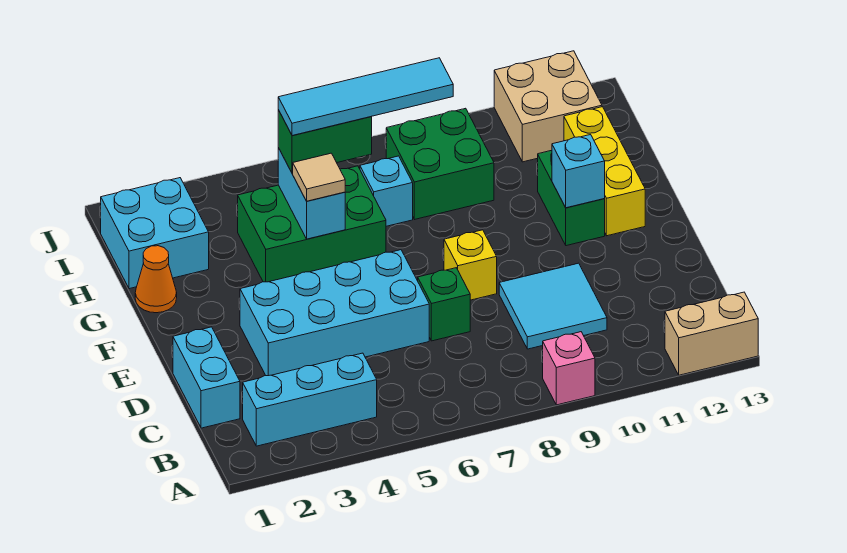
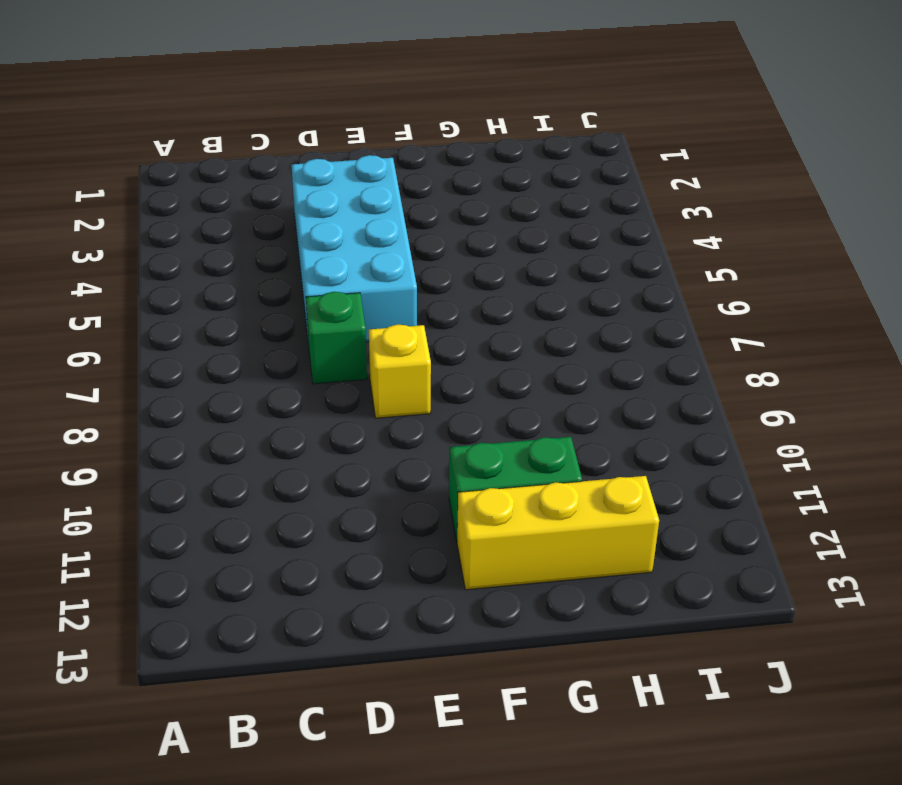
none -> pink brick A9 level 1
none -> tan brick A12:A13 level 1
none -> cyan brick B2:B4 level 1

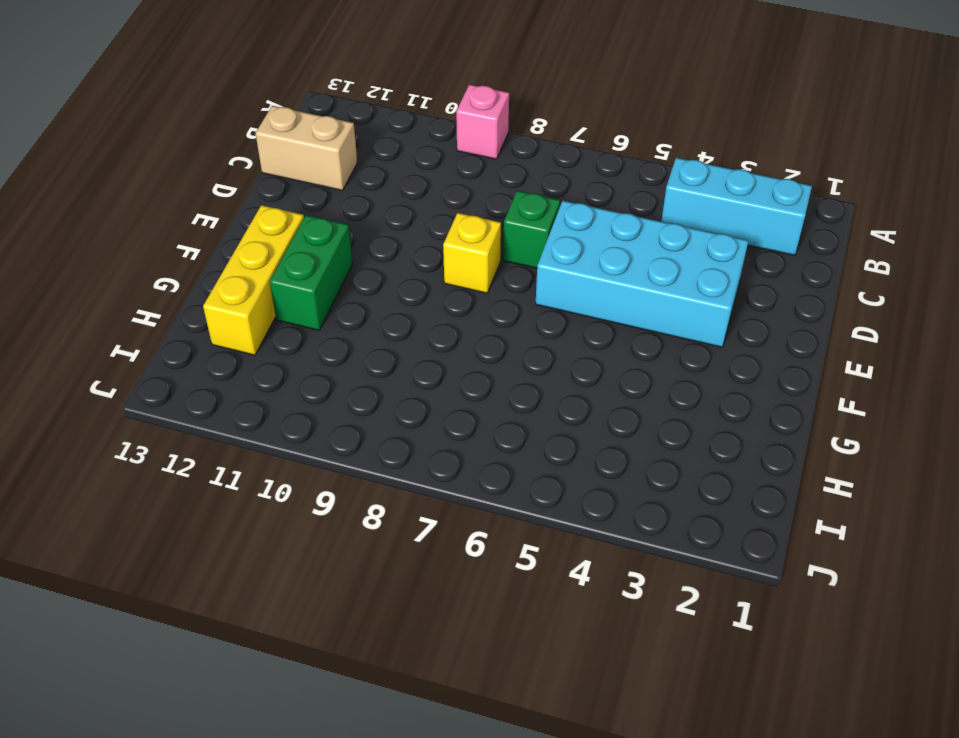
tan brick C12:C13 level 1 -> tan brick A12:A13 level 1
none -> cyan brick C1:D1 level 1
none -> cyan tile C9:D10 level 1
none -> orange cone G1 level 1

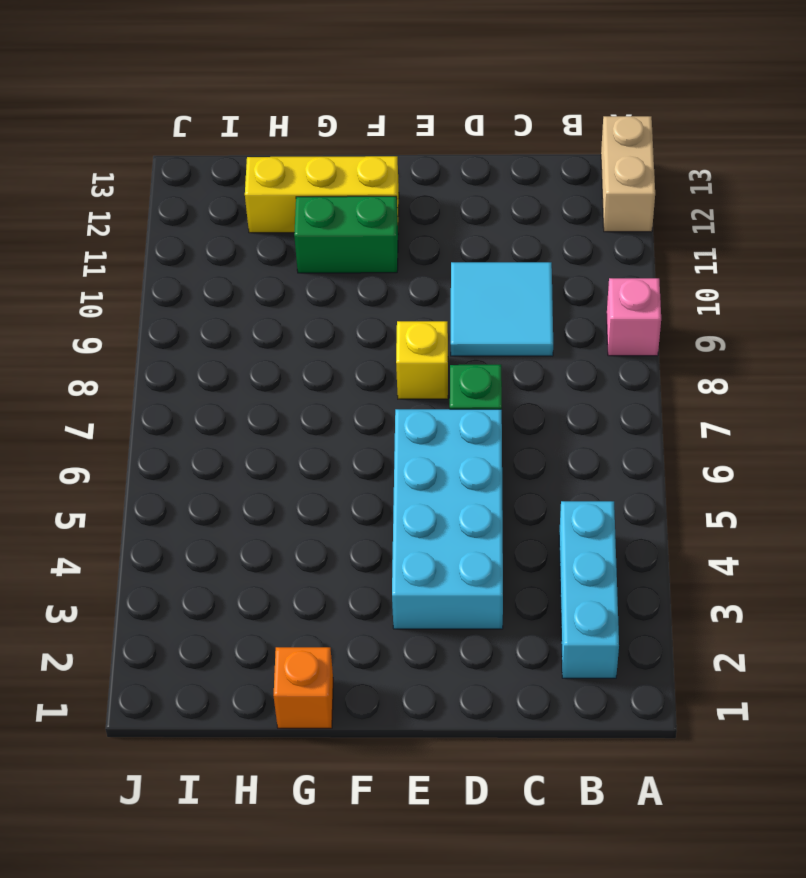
orange brick G1 level 1 -> orange cone G1 level 1
none -> cyan brick C1:D1 level 1
none -> green brick G4:H6 level 1
none -> cyan brick H1:I2 level 1

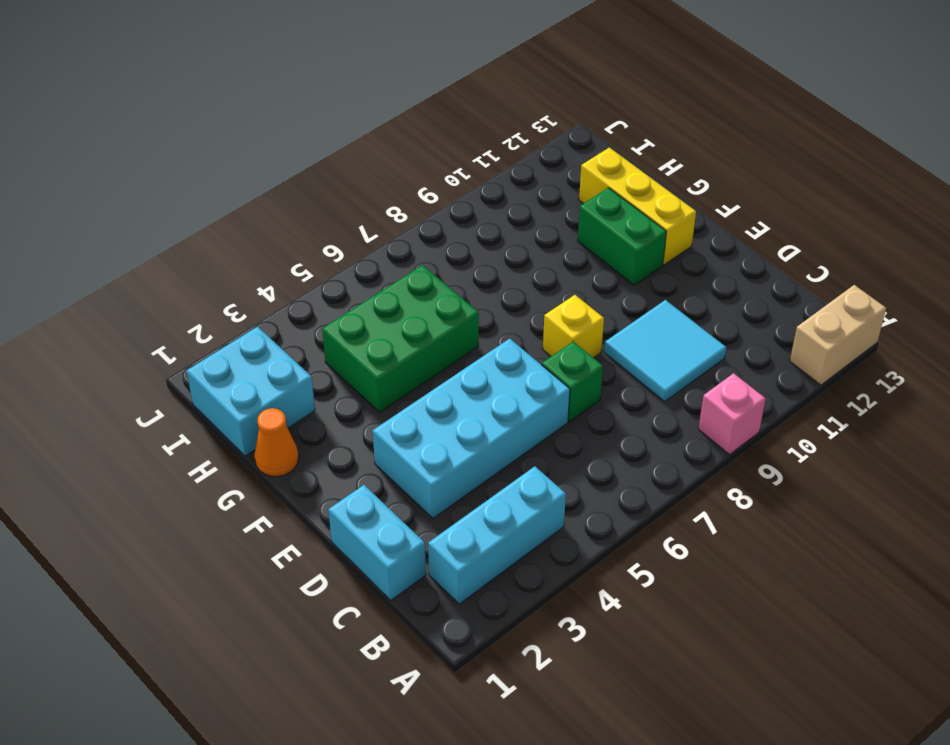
none -> cyan brick H7 level 1
none -> green brick H8:I9 level 1
none -> tan brick I11:J12 level 1

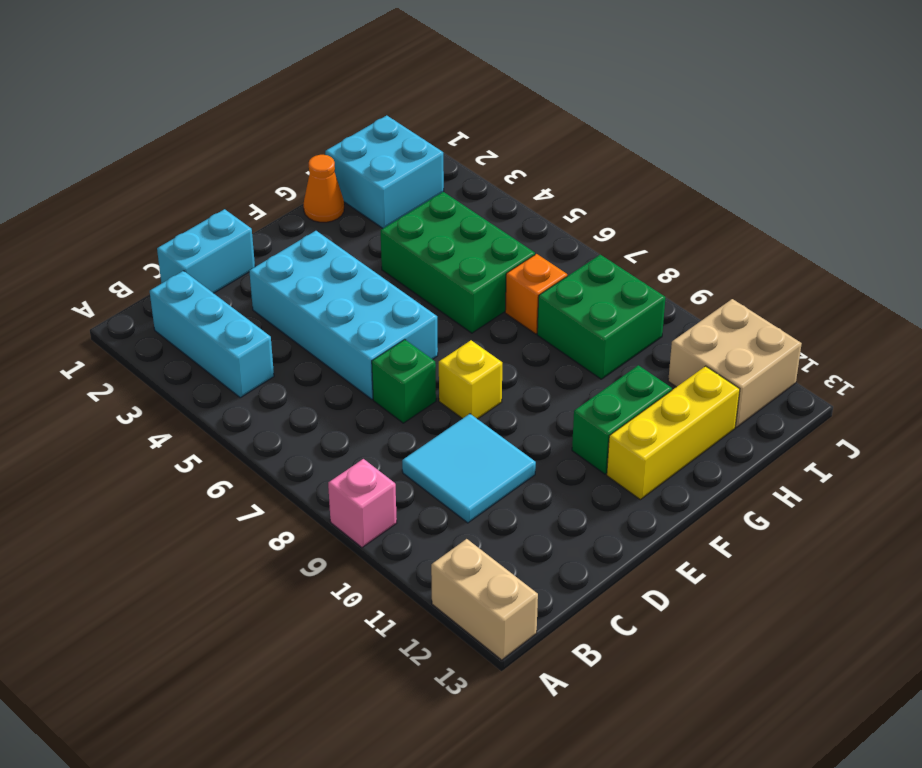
orange brick H7 level 1 -> cyan brick H7 level 1
none -> cyan brick F11 level 2
none -> cyan brick G5:H5 level 2
none -> tan tile G5 level 3

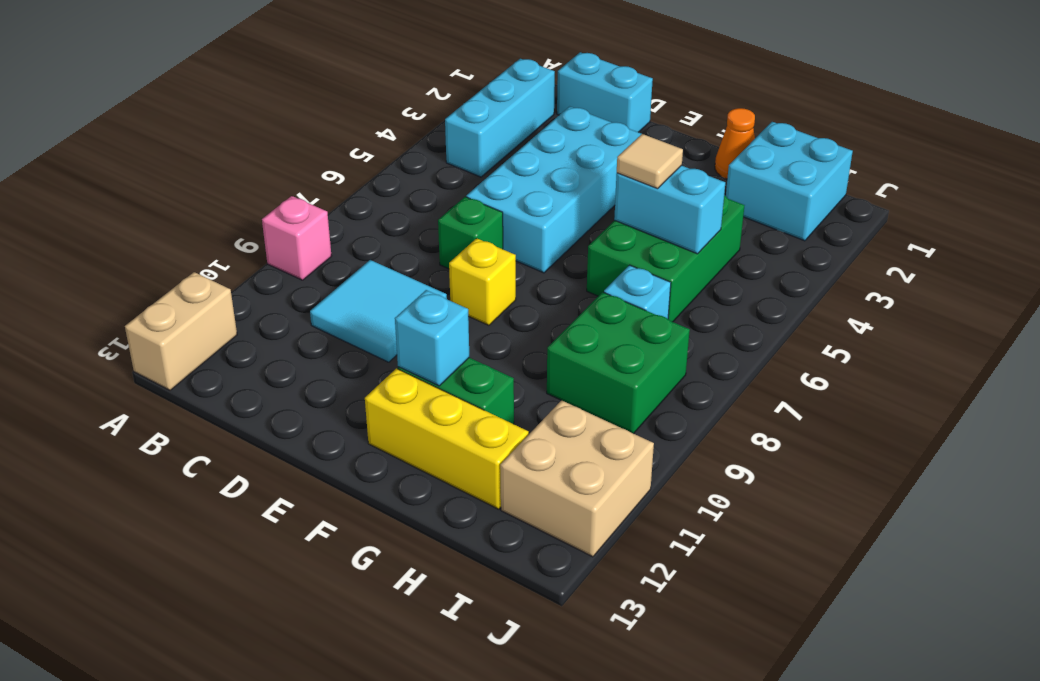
none -> green brick H5:H6 level 3
none -> cyan tile H5:H8 level 4

